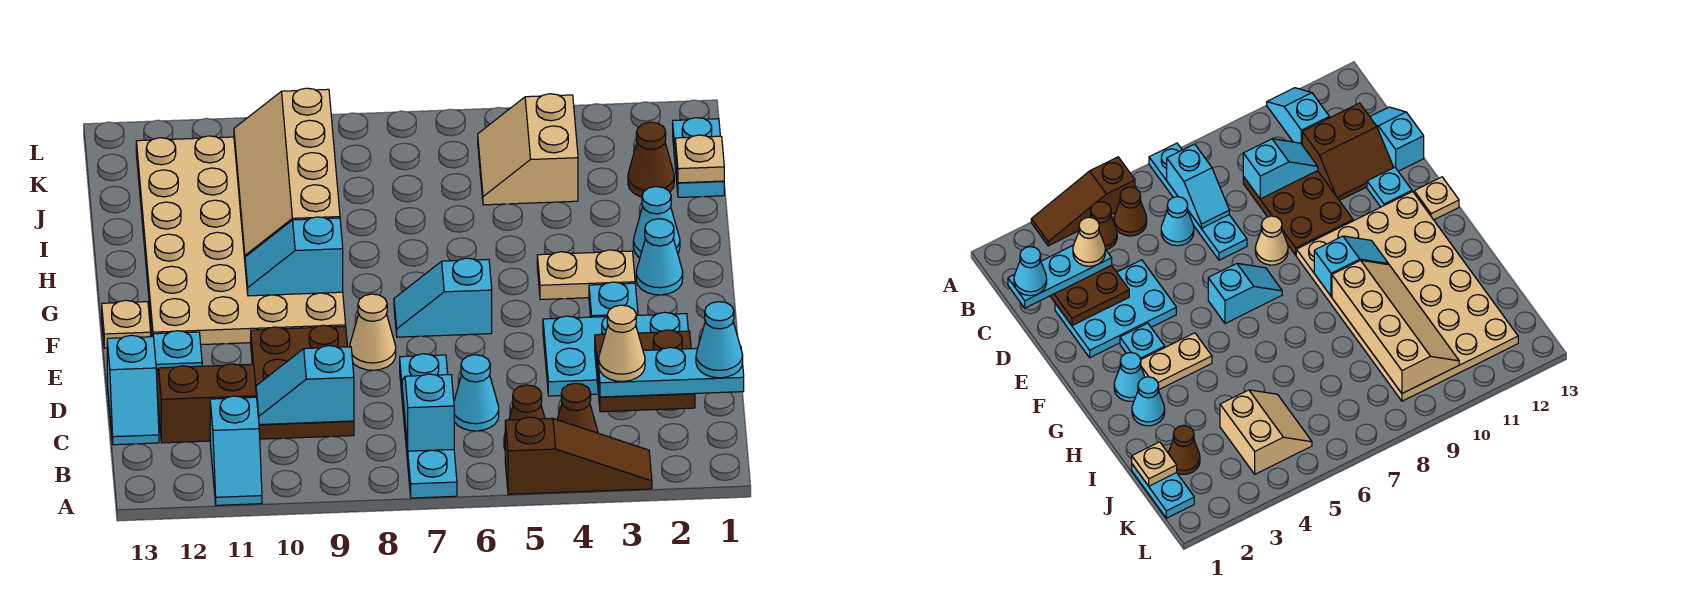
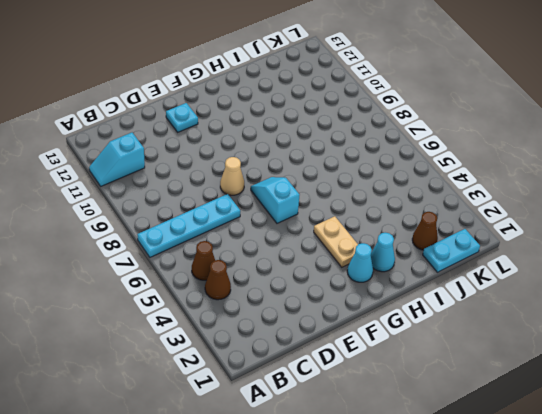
none -> brown slope A3:A5 level 1 top 5
none -> cyan cone C6 level 1
none -> brown plate C9:E10 level 1
none -> brown slope C11:D12 level 1 top C

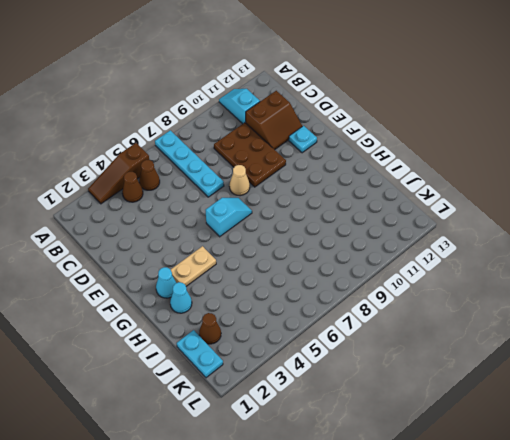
none -> cyan cone C6 level 1
none -> cyan slope C13:D13 level 1 top D
none -> cyan plate D2:E4 level 1
none -> cyan plate F3 level 1

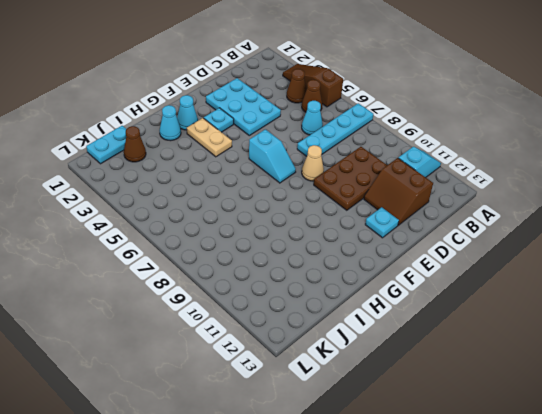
none -> cyan slope C13:D13 level 1 top D
none -> tan plate F9:K12 level 1
none -> tan plate F13 level 1
none -> tan slope J4:K5 level 1 top 4

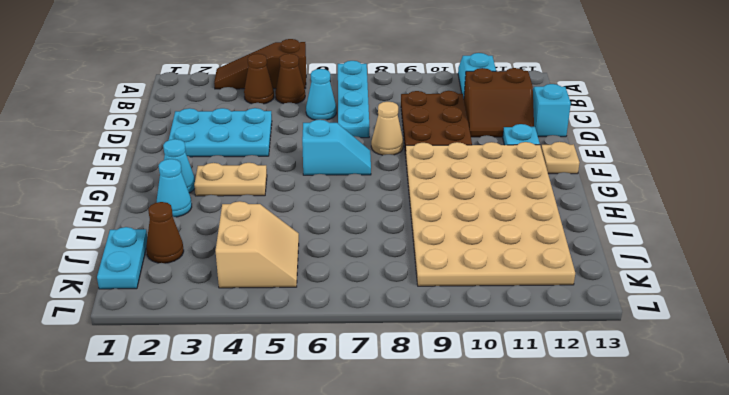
none -> cyan plate F3 level 1
none -> cyan slope B7:C7 level 2 top B
none -> brown plate C2:D3 level 2
none -> cyan slope C9:C10 level 2 top 9

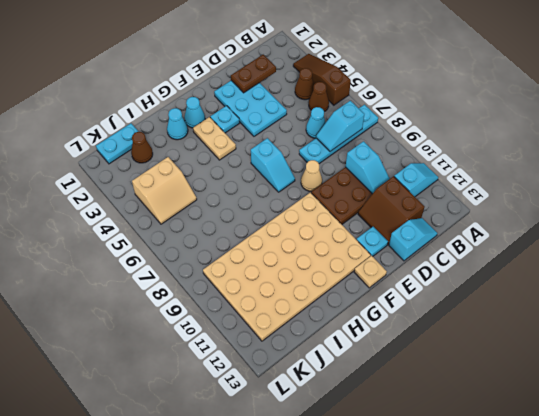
brown plate C2:D2 level 2 -> brown plate C2:D3 level 2
none -> cyan slope G9:G10 level 2 top 9
none -> tan slope H9:K10 level 2 top 9
none -> tan plate J1 level 2
none -> cyan plate C1:C3 level 3

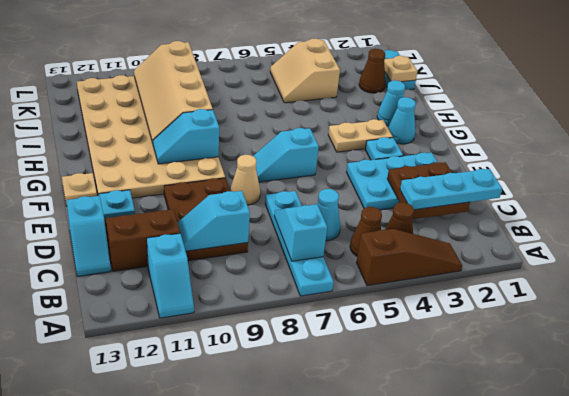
none -> cyan cone C1 level 4
none -> tan cone C3 level 4

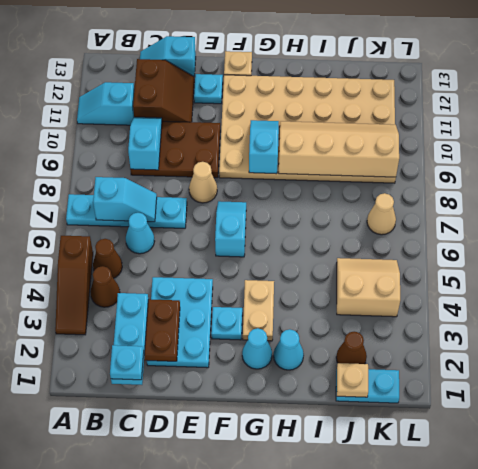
cyan plate C1 level 4 -> cyan cone C1 level 4
tan cone K7 level 1 -> tan cone C3 level 4

